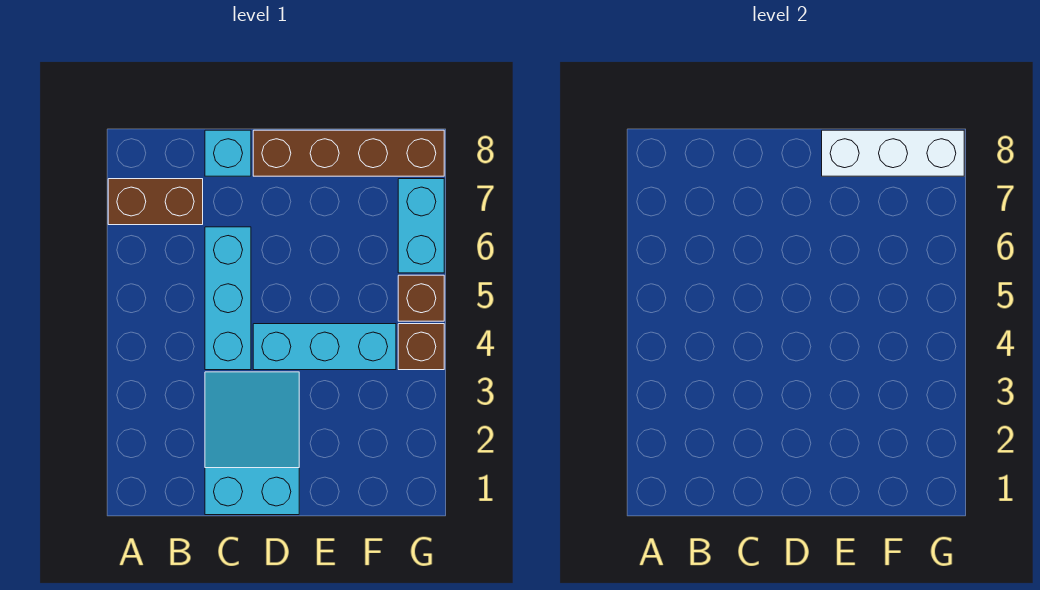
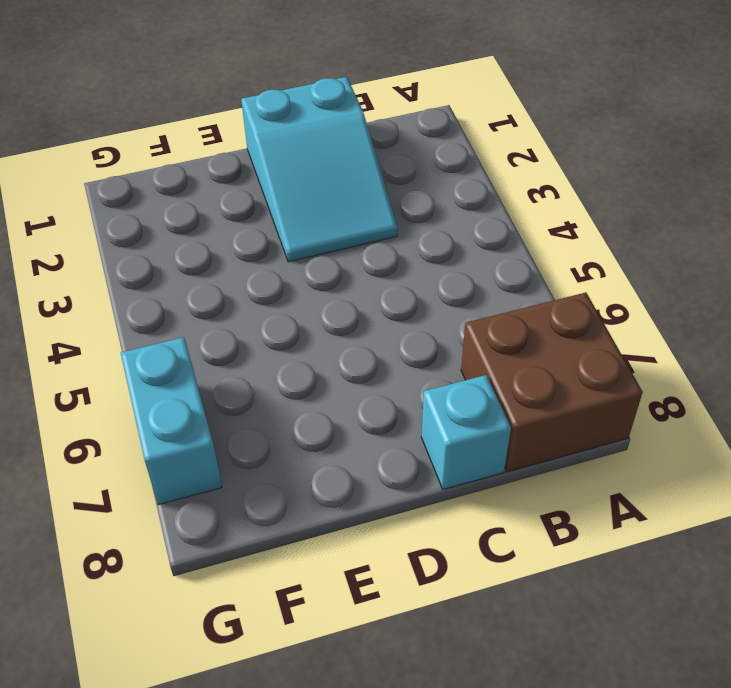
brown brick A7:B8 level 1 -> brown brick A7:B7 level 1
none -> cyan brick C4:C6 level 1
none -> cyan brick D4:F4 level 1

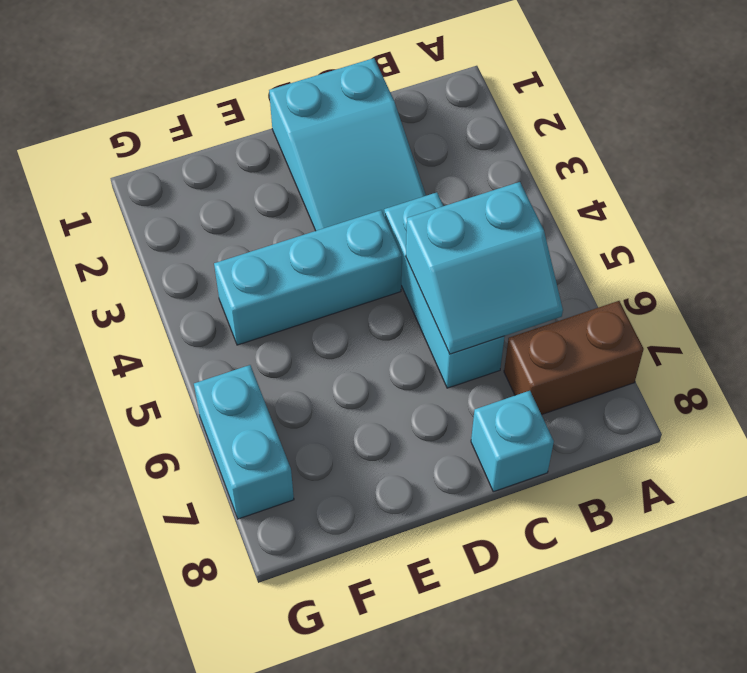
cyan slope B5:C6 level 2 top 5 -> none
none -> brown brick D8:G8 level 1
none -> brown brick G4 level 1

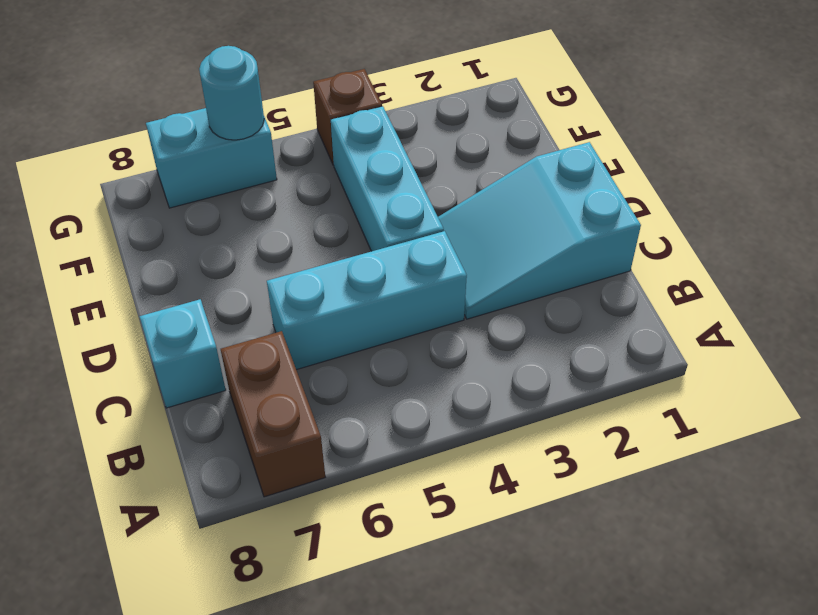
cyan round brick G6 level 2 -> none
none -> brown brick D8:G8 level 1
none -> brown brick G5 level 1

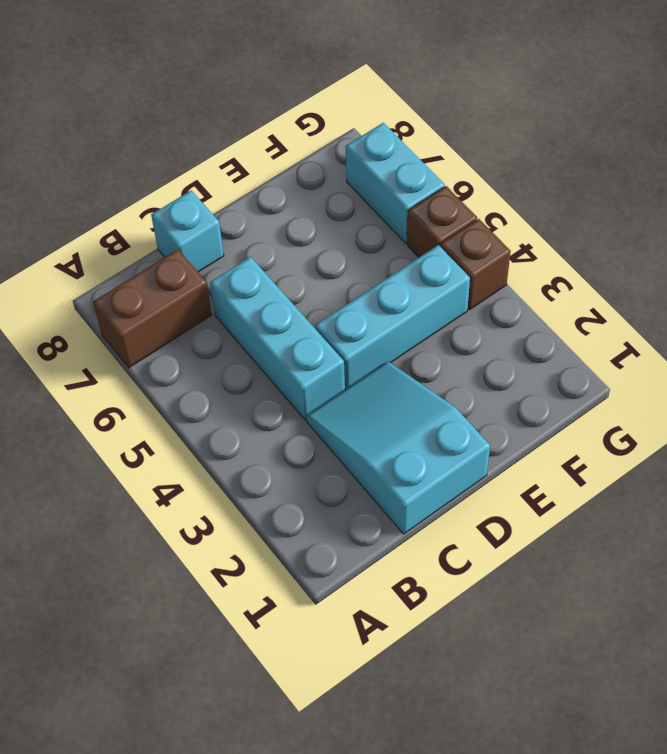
none -> brown brick D8:G8 level 1
none -> white brick E8:G8 level 2

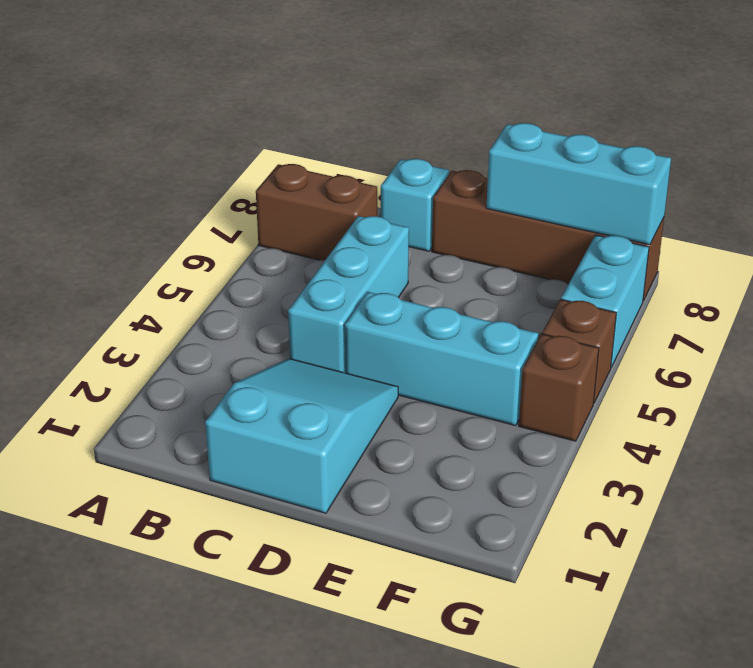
cyan brick E8:G8 level 2 -> white brick E8:G8 level 2

